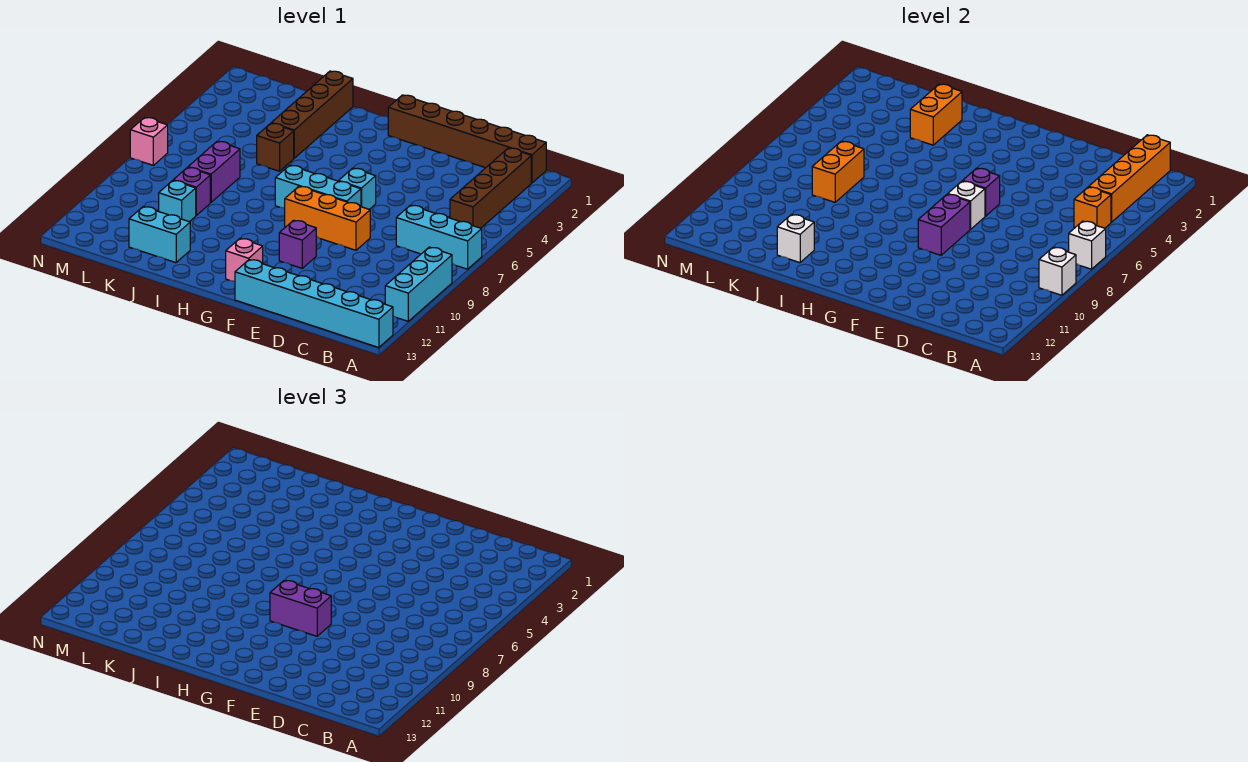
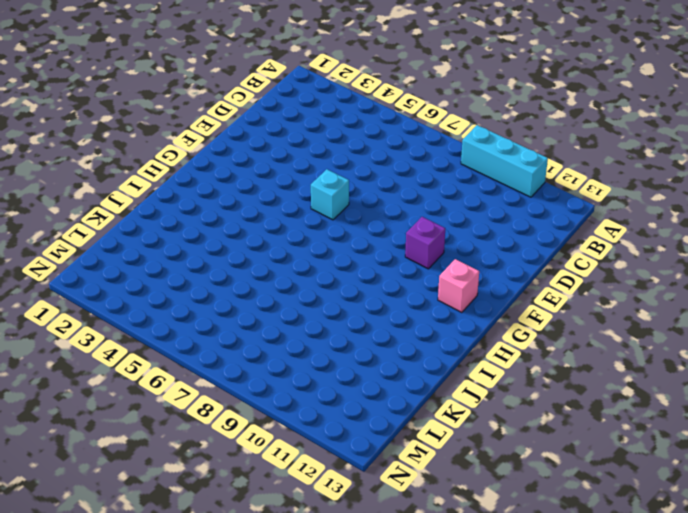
none -> cyan brick A7:C7 level 1
none -> cyan brick A13:F13 level 1
none -> brown brick B1:G1 level 1

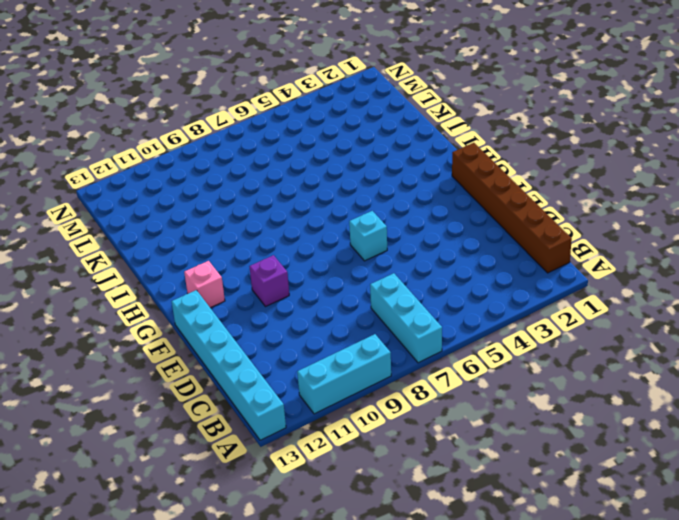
none -> brown brick B2:B5 level 1
none -> orange brick E8:G8 level 1
none -> cyan brick F7:H7 level 1

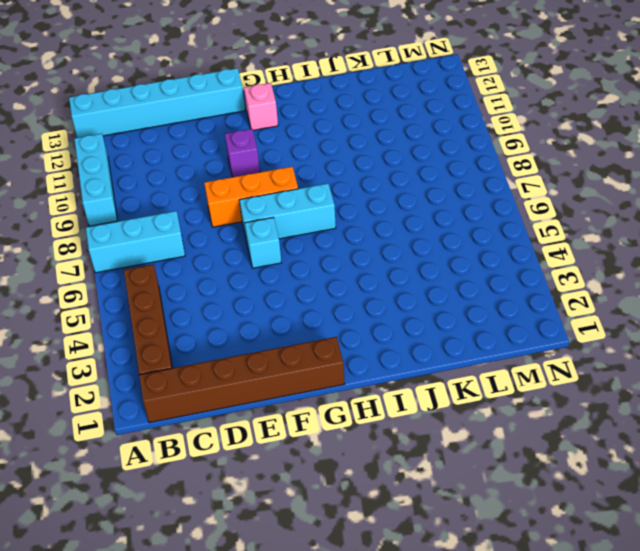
none -> brown brick J1:J4 level 1
none -> brown brick J5 level 1
none -> cyan brick J12:K12 level 1

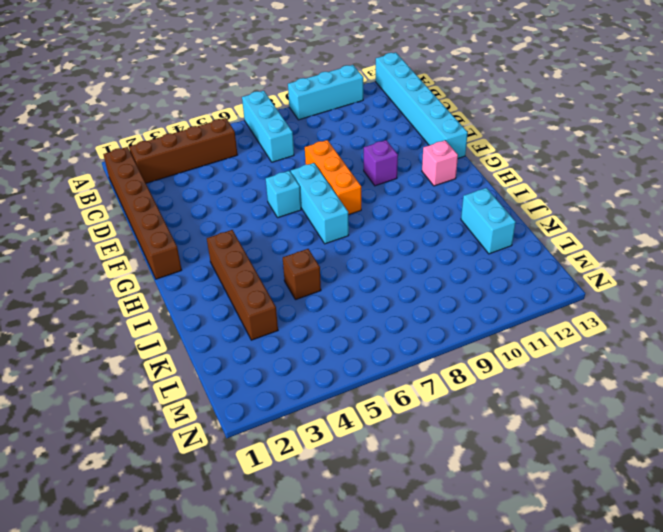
brown brick H3:K3 level 1 -> brown brick J1:J4 level 1
none -> purple brick K7:K8 level 1
none -> purple brick K9 level 1
none -> cyan brick K10 level 1

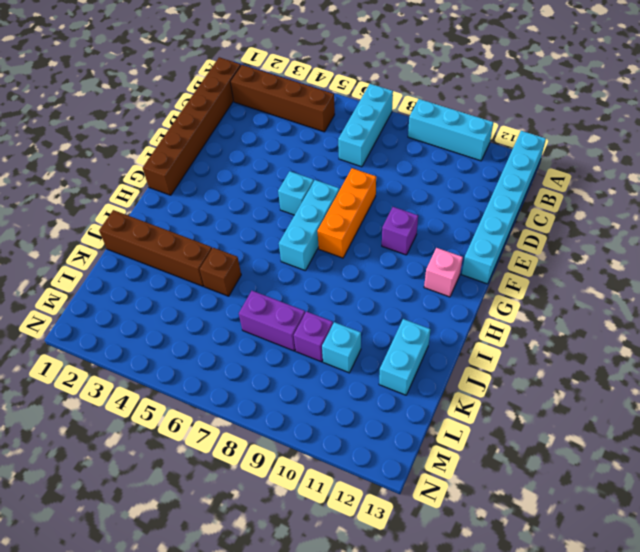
none -> pink brick N7 level 1
none -> white brick A7 level 2
none -> white brick A9 level 2

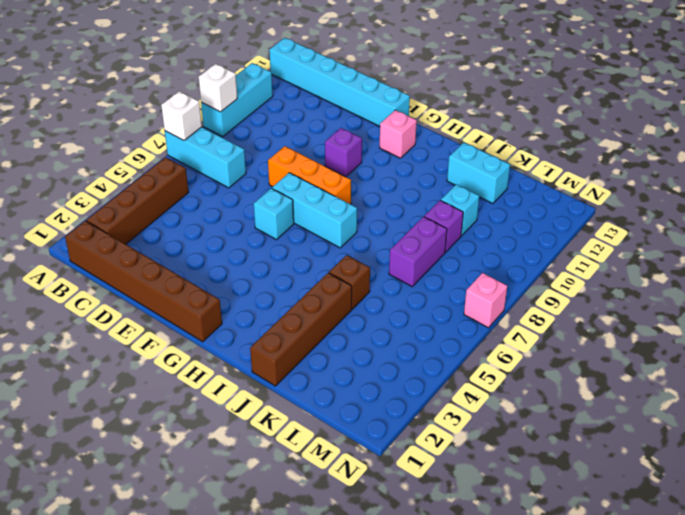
none -> orange brick B1:B4 level 2
none -> orange brick B5 level 2
none -> purple brick F6 level 2

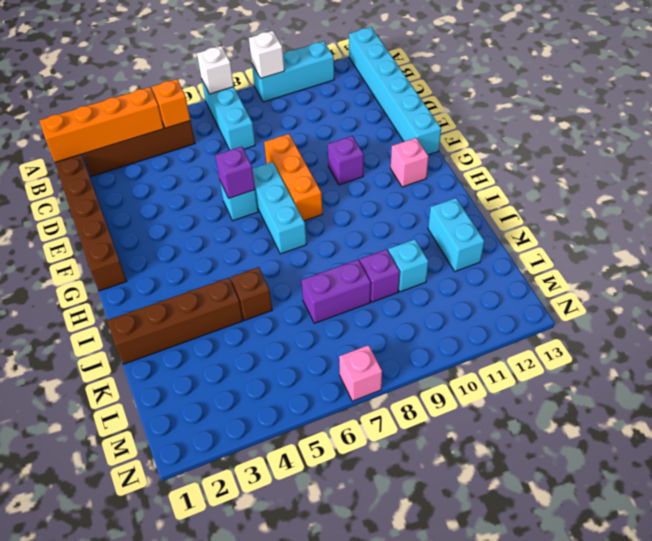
none -> white brick F7 level 2
none -> purple brick F8:F9 level 2
none -> orange brick J2:J3 level 2

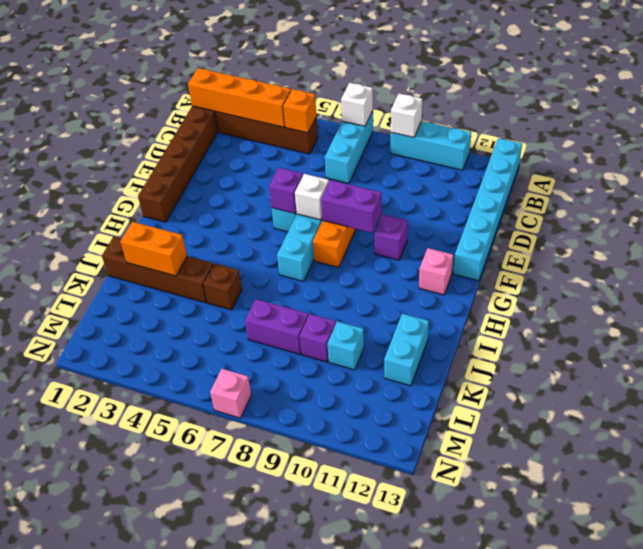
none -> white brick J12 level 2
none -> orange brick K7:K8 level 2
none -> purple brick F9:G9 level 3

